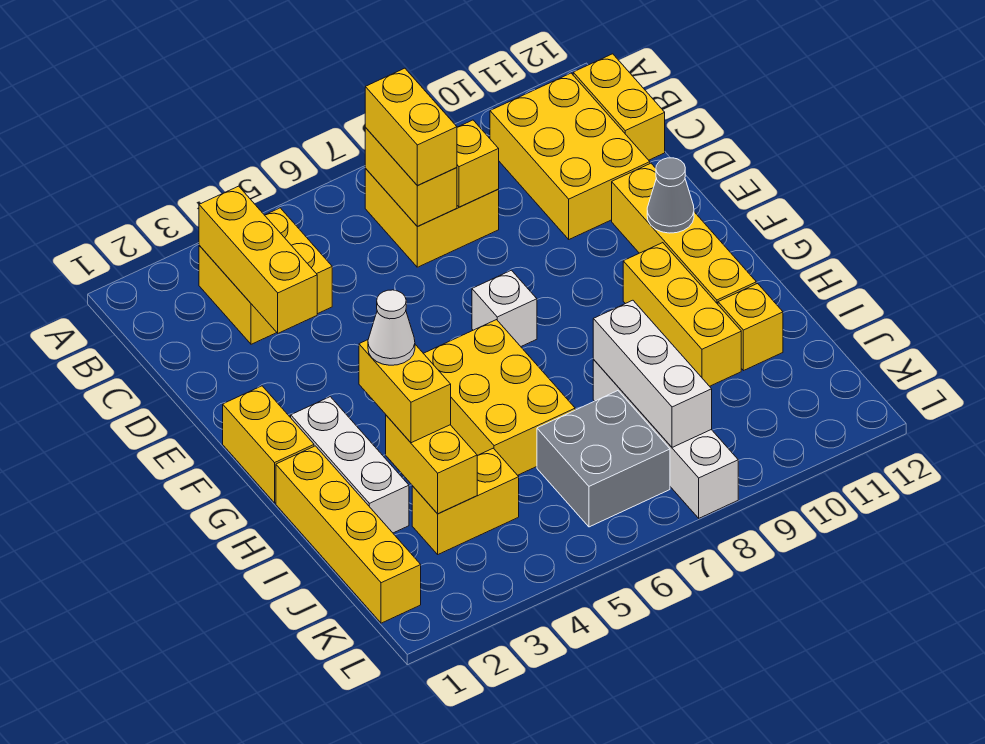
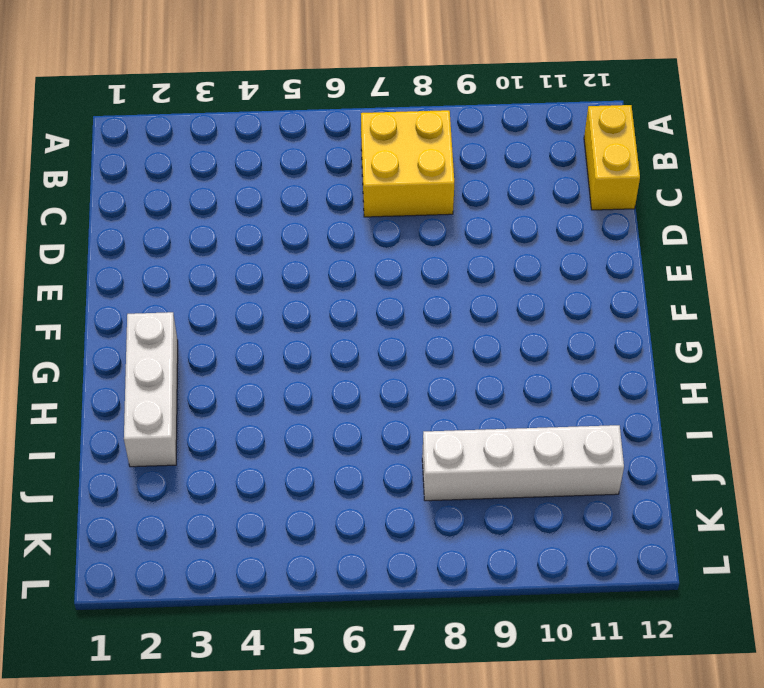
white brick J8:J11 level 1 -> white brick I8:L8 level 1
none -> yellow brick B3:C4 level 1
none -> yellow brick B10:D11 level 1
none -> yellow brick E11:H11 level 1

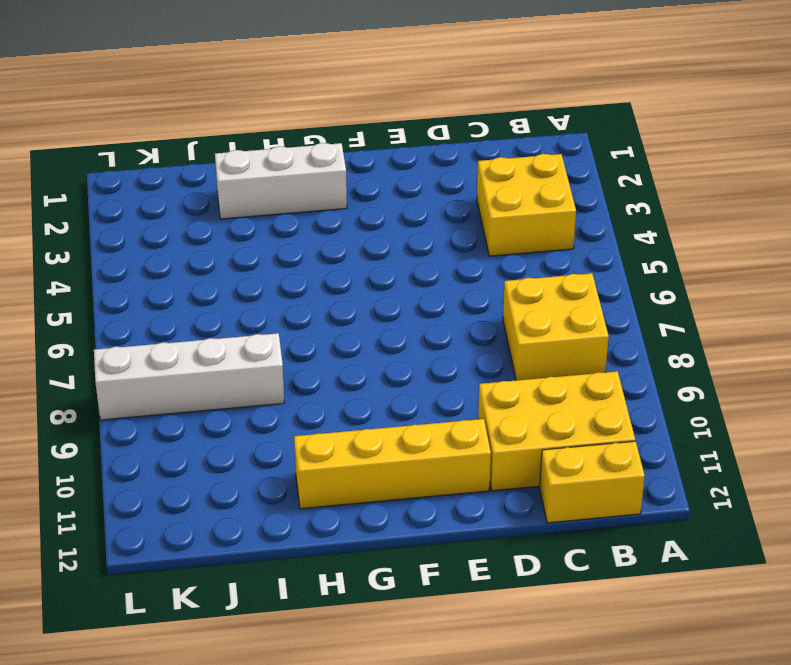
none -> yellow brick F1:G1 level 1
none -> white brick F7 level 1
none -> yellow brick G5:I6 level 1

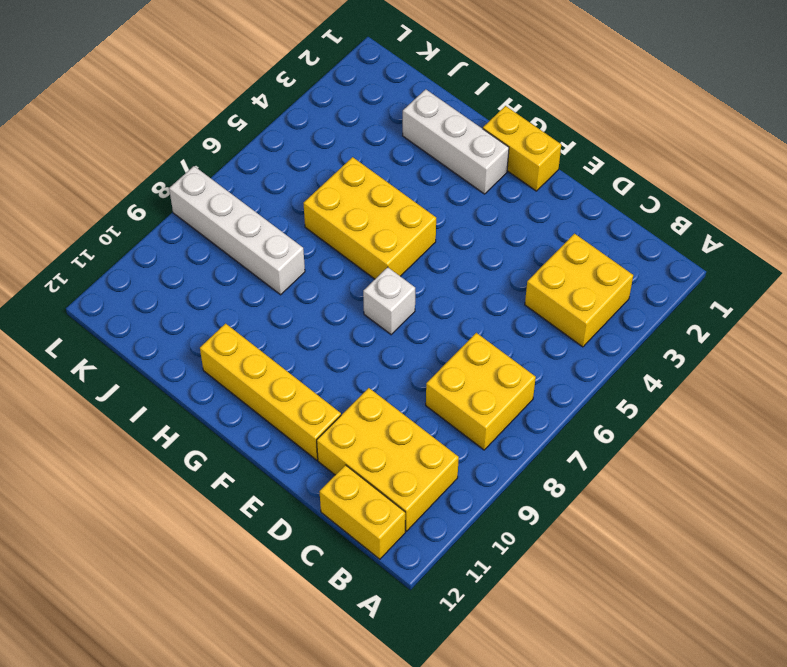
none -> yellow brick G10:I10 level 1
none -> yellow brick H1:K1 level 1
none -> yellow brick I11 level 1

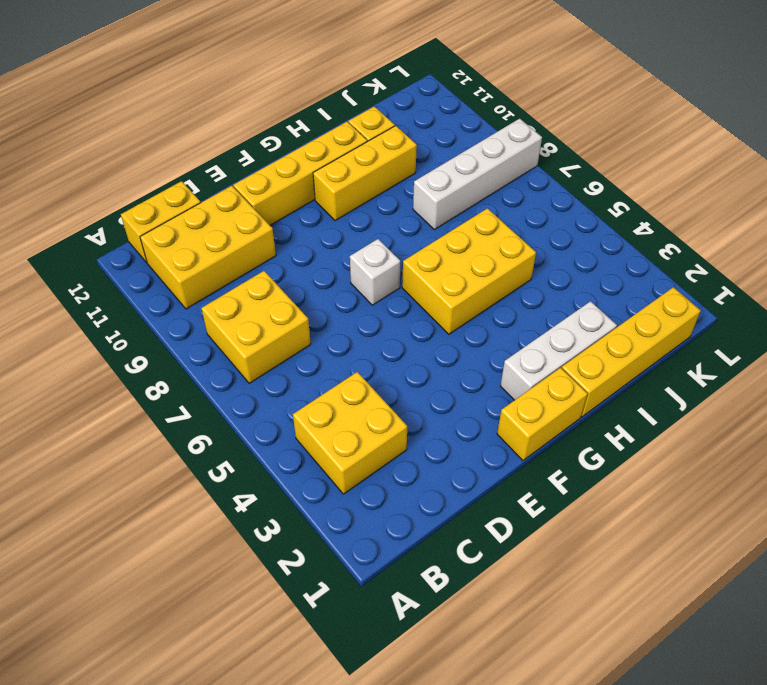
none -> yellow brick J3:J4 level 1
none -> grey brick J6:K7 level 1
none -> yellow brick B3:D3 level 2

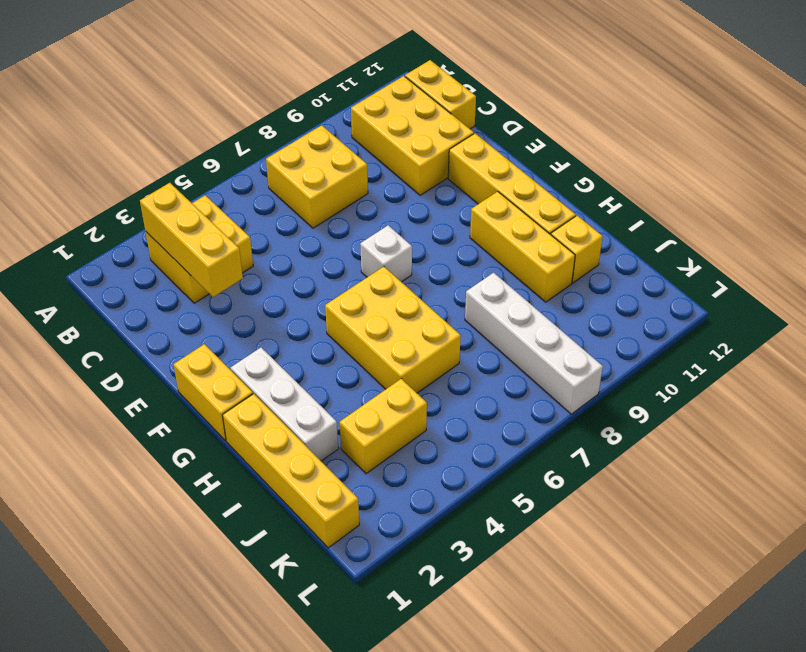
none -> grey brick J6:K7 level 1
none -> yellow brick B7:C7 level 2
none -> yellow brick C8 level 2

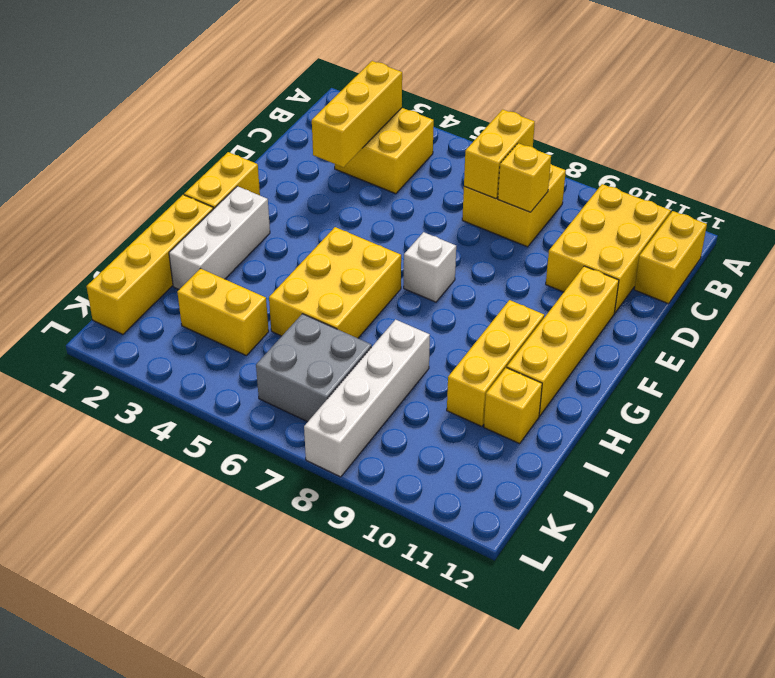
none -> grey cone F11 level 2
none -> yellow brick I3:J3 level 2
none -> white brick I8:K8 level 2

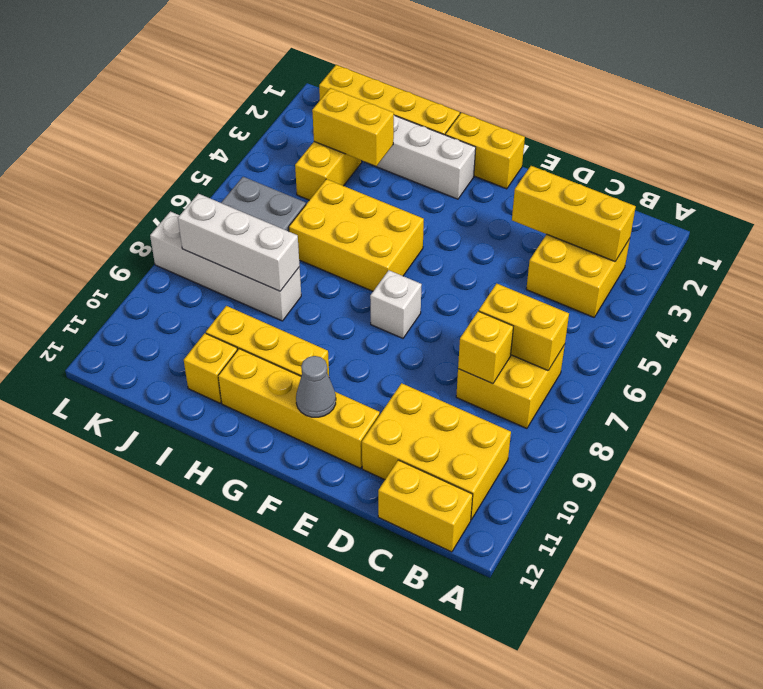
none -> yellow brick B7:C7 level 3
none -> yellow brick H3:I3 level 3
none -> white cone H3 level 4

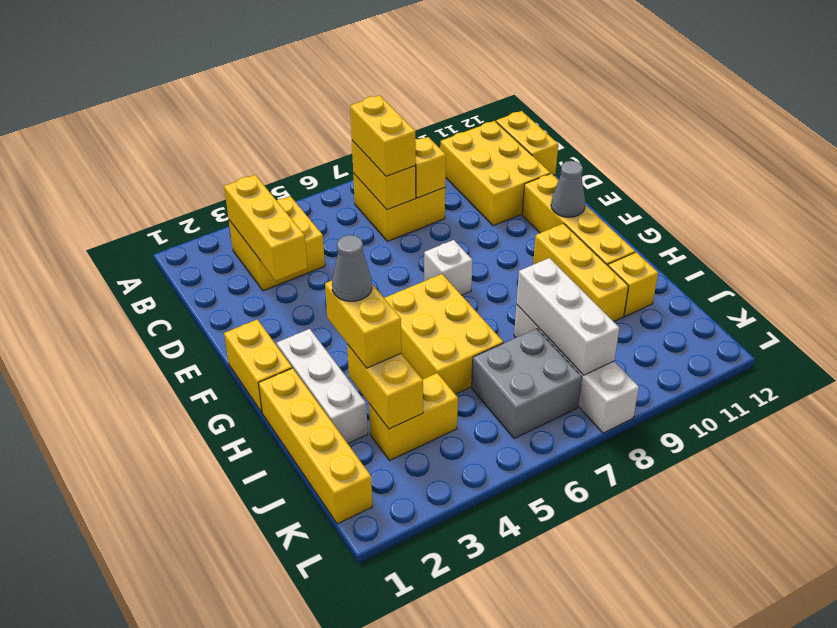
grey cone H3 level 4 -> white cone H3 level 4

